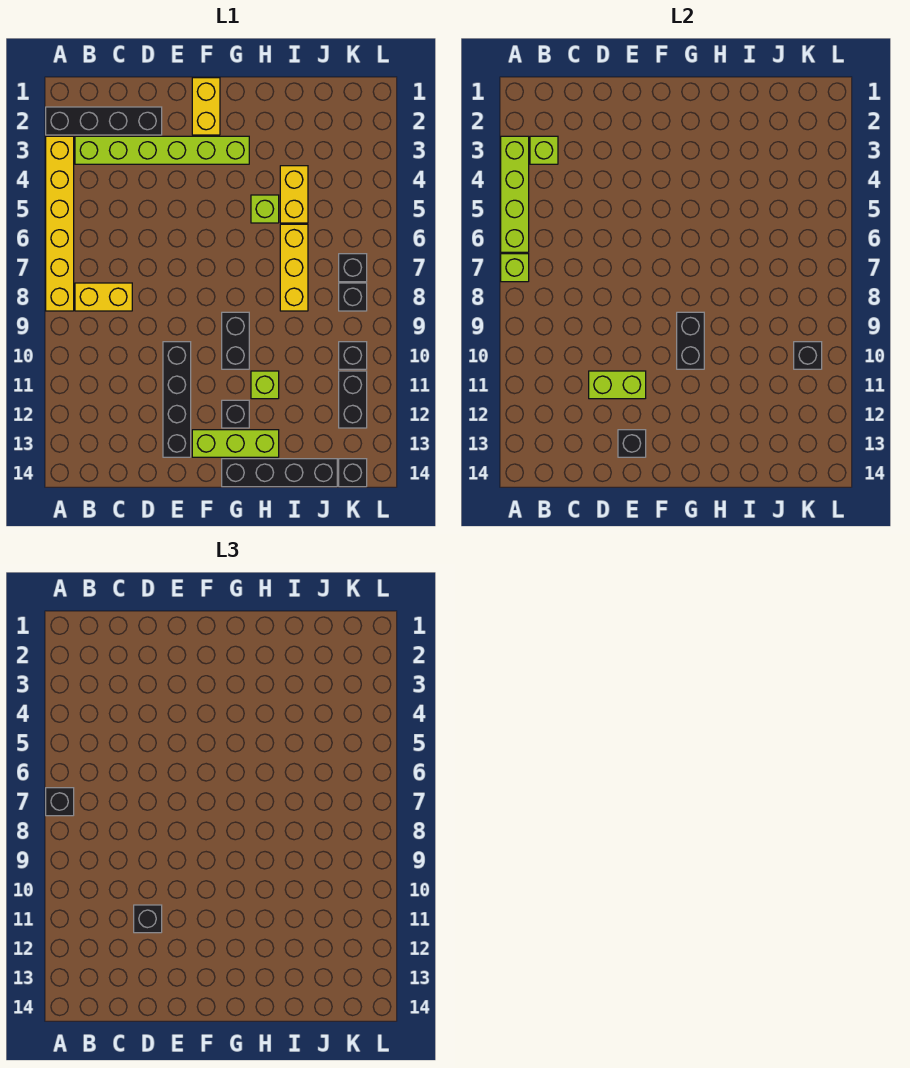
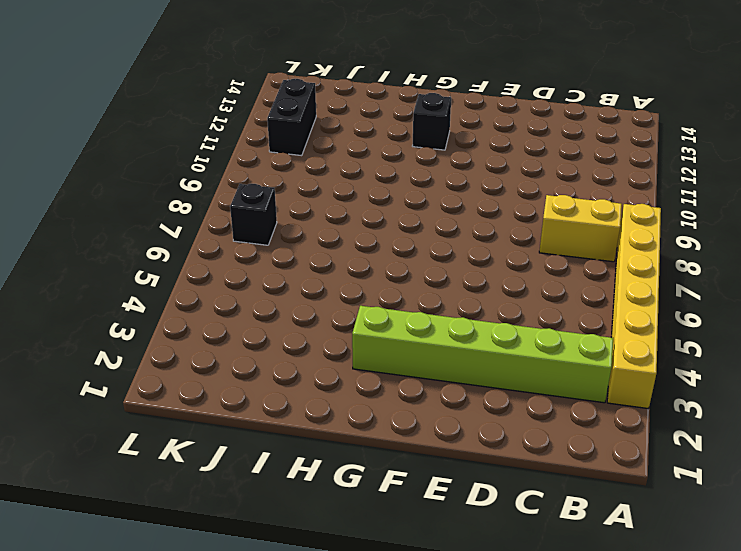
none -> black brick A2:D2 level 1
none -> black brick E10:E13 level 1
none -> yellow brick F1:F2 level 1

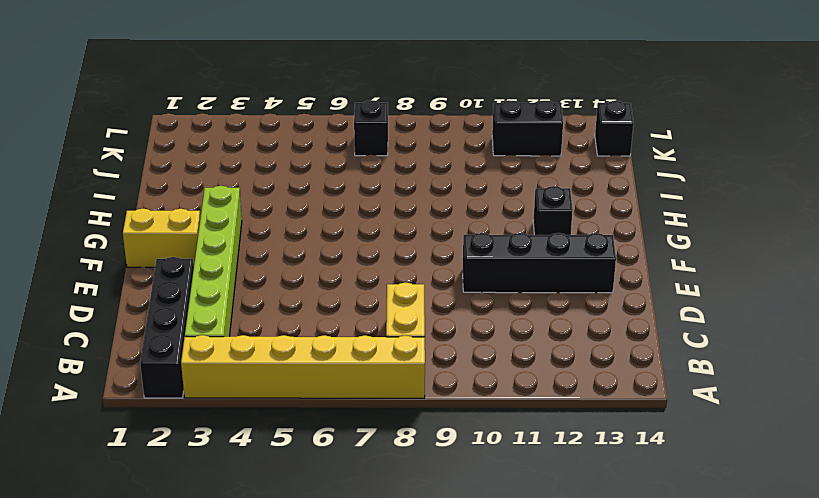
none -> lime brick F13:H13 level 1
none -> black brick G9:G10 level 1
none -> black brick G14:J14 level 1

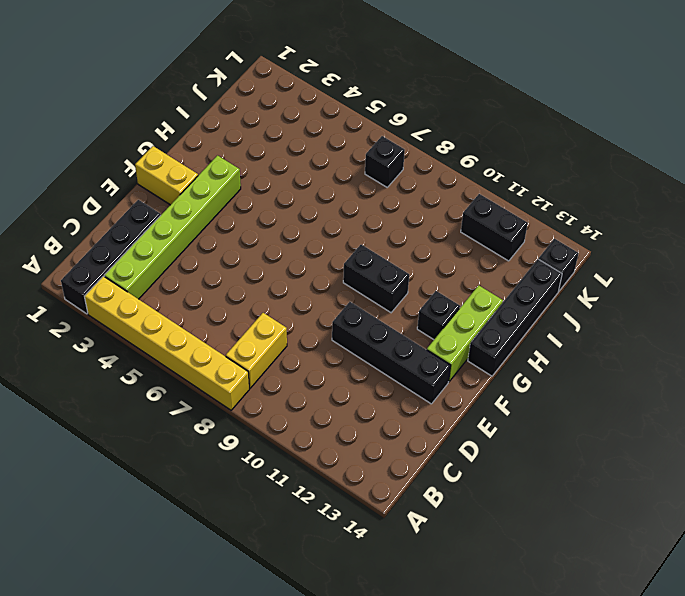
none -> lime brick H5 level 1
none -> lime brick H11 level 1
none -> yellow brick I4:I5 level 1

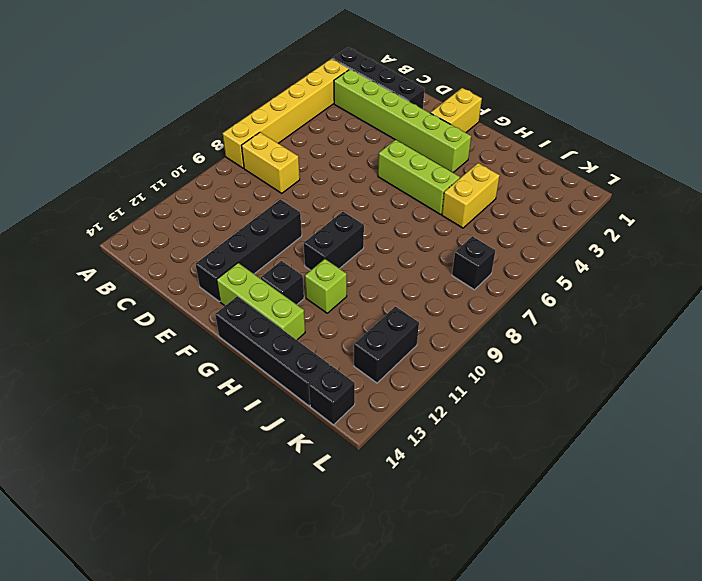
lime brick F5:H5 level 1 -> lime brick H5 level 1
none -> yellow brick I6:I8 level 1
none -> black brick K8 level 1
none -> black brick K10 level 1

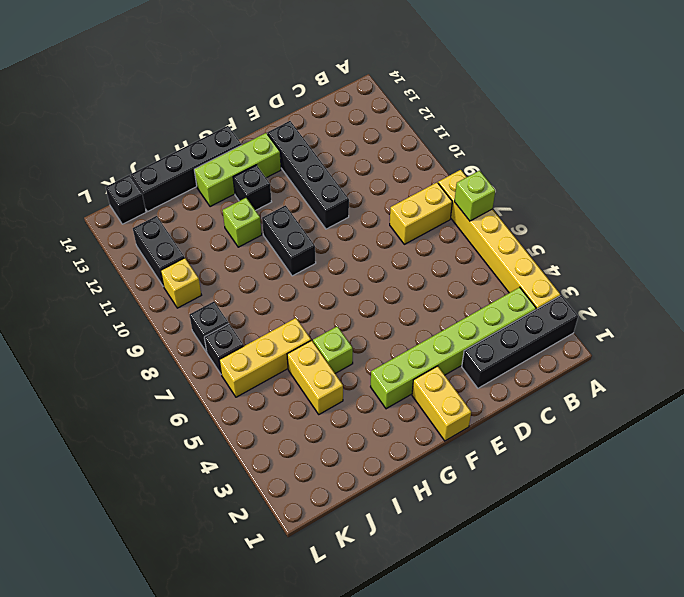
yellow brick I6:K6 level 1 -> yellow brick I6:I8 level 1
yellow brick K10 level 1 -> black brick K10 level 1
none -> lime brick A3:A6 level 2
none -> lime brick B3 level 2
none -> lime brick D11:E11 level 2

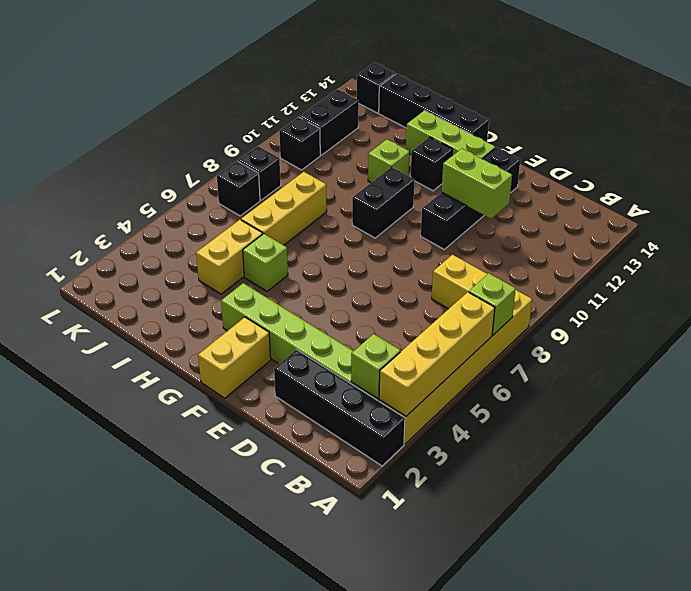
yellow brick A3:A6 level 2 -> lime brick A3:A6 level 2
none -> black brick E13 level 2
none -> black brick G9:G10 level 2
none -> black brick K10 level 2

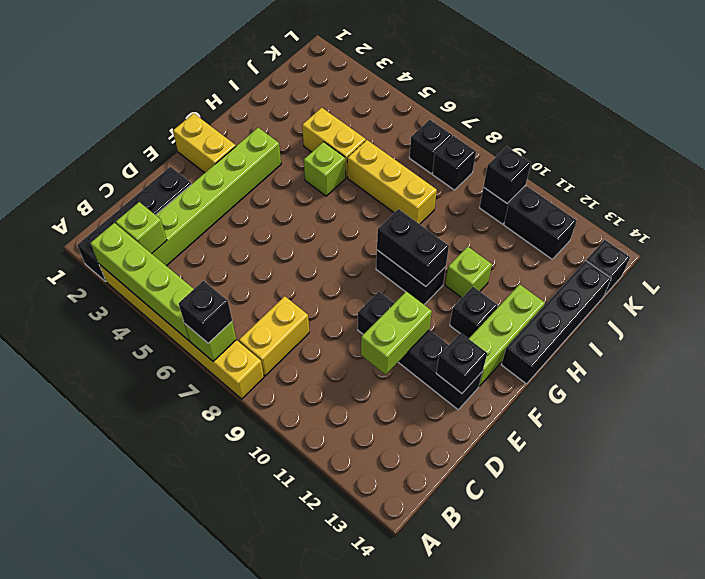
none -> black brick D11 level 3

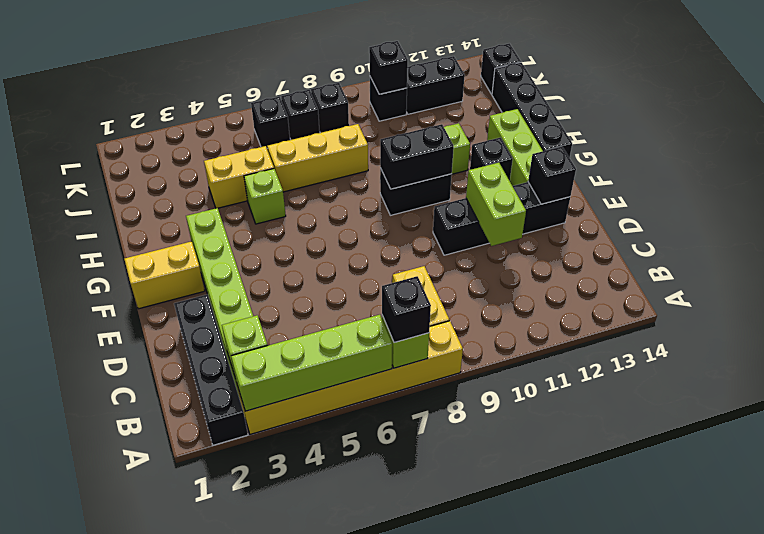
black brick K6 level 1 -> black brick D11 level 3

